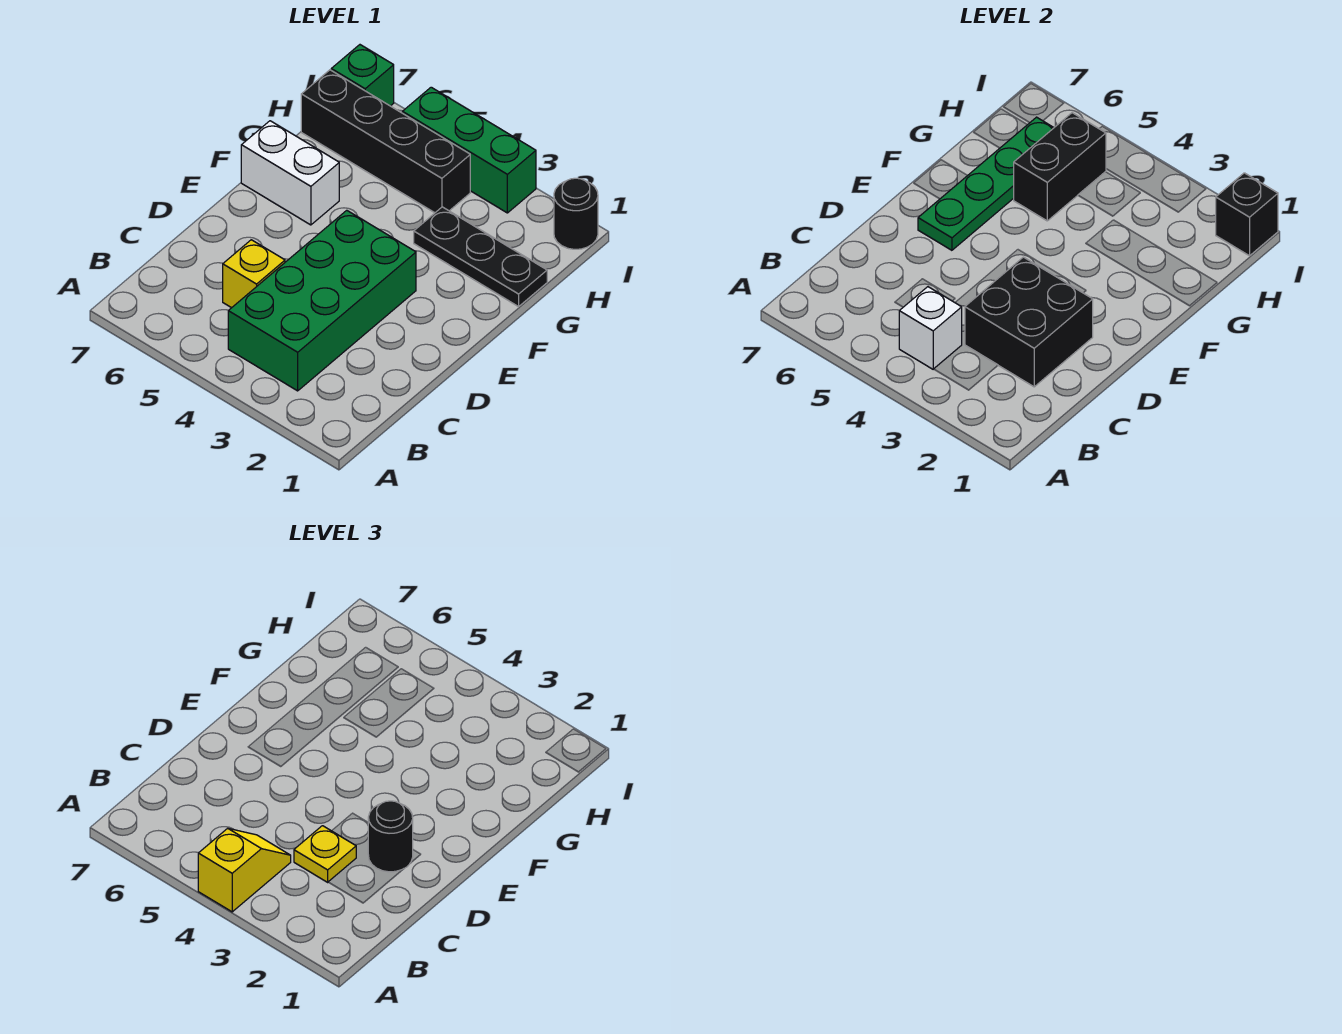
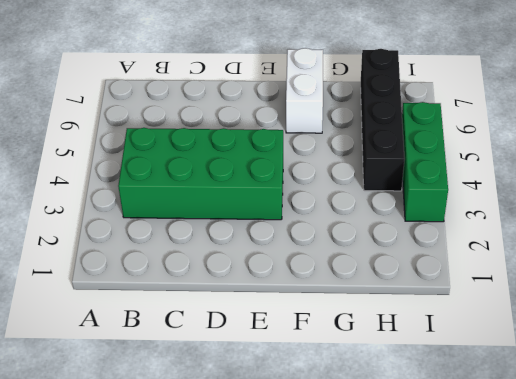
none -> yellow brick C5 level 1
none -> black plate G1:G3 level 1
none -> black round brick I1 level 1

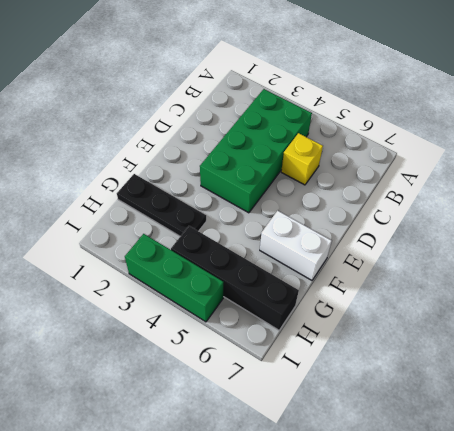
none -> black round brick I1 level 1
none -> green brick I7 level 1
none -> white brick B4 level 2

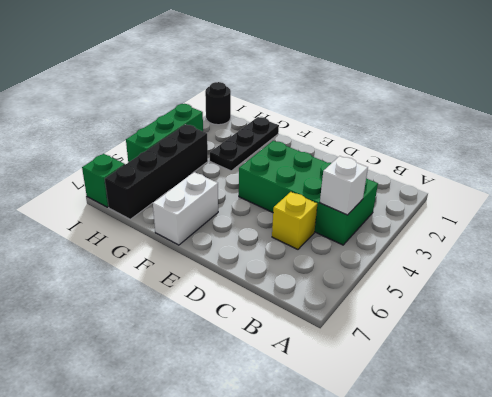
none -> black brick C2:D3 level 2
none -> green plate E6:H6 level 2
none -> black brick G5:H5 level 2

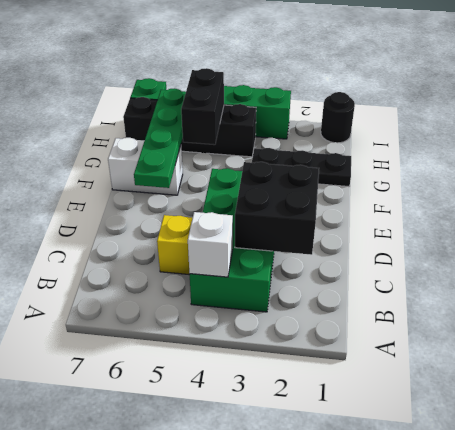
none -> black brick I1 level 2
none -> yellow slope A4:B4 level 3 top A
none -> yellow plate C3 level 3

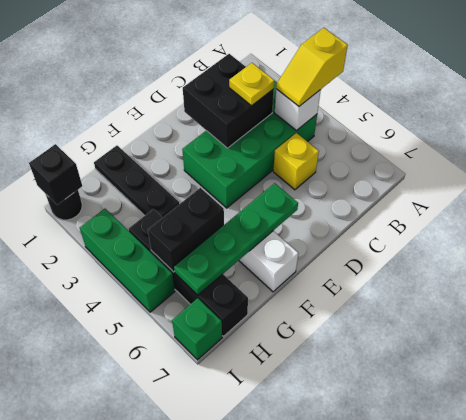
none -> black round brick D2 level 3

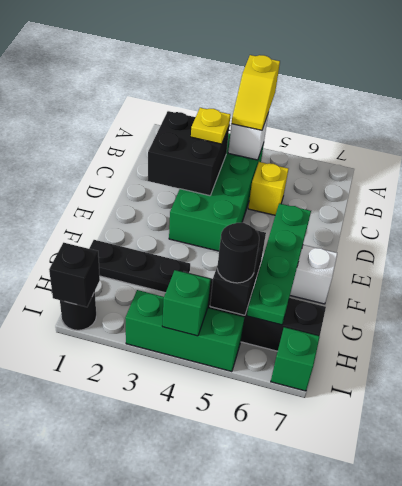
black round brick H5 level 3 -> black round brick D2 level 3
green brick I4 level 2 -> none

